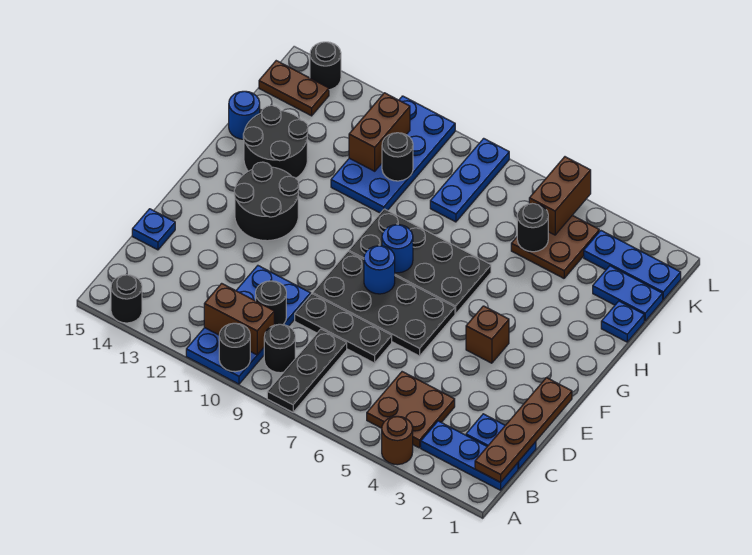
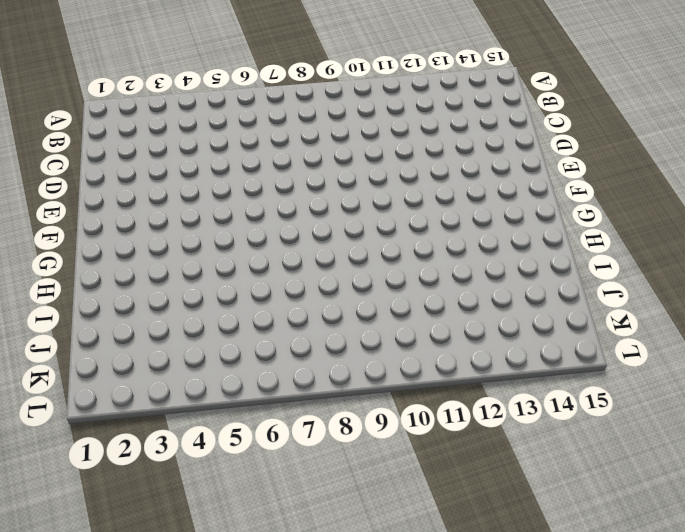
none -> brown round brick A4 level 1
none -> black plate A8:C8 level 1
none -> blue plate A10:D11 level 1
none -> black round brick A14 level 1

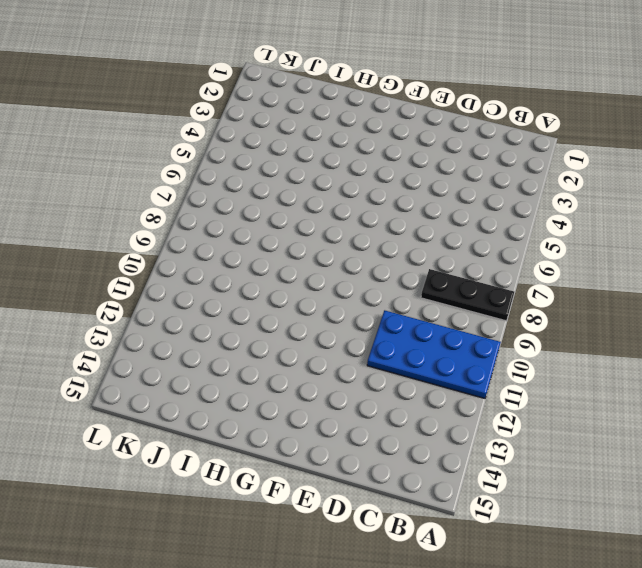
none -> brown round brick A4 level 1
none -> black round brick A14 level 1
none -> blue plate B1:B3 level 1
none -> brown plate B4:C5 level 1

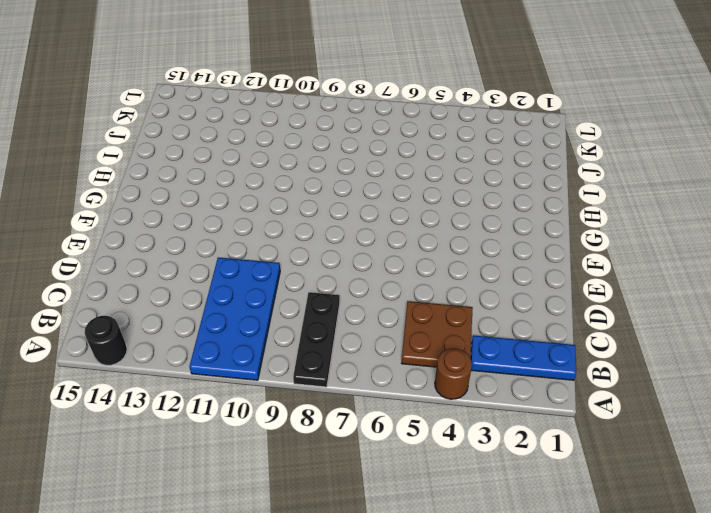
none -> black round brick B9 level 1
none -> blue plate C1:C2 level 1
none -> black plate D7:D9 level 1
none -> blue plate D15 level 1

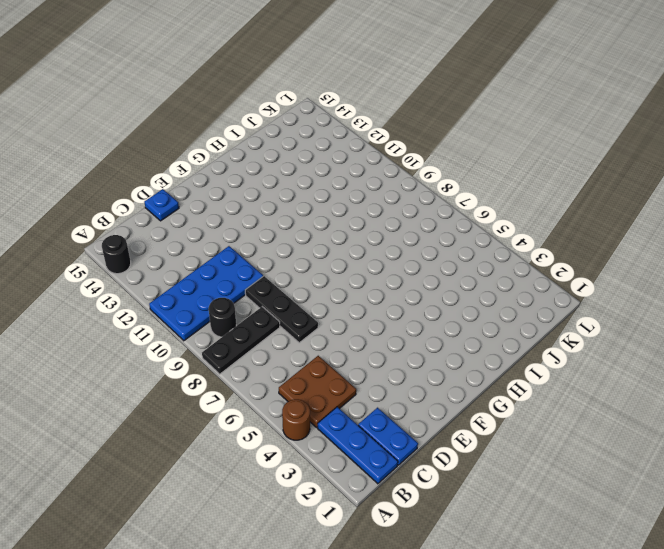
none -> black plate E6:F9 level 1
none -> brown brick F4 level 1
none -> black round brick F12:G13 level 1
none -> black plate G6:H9 level 1

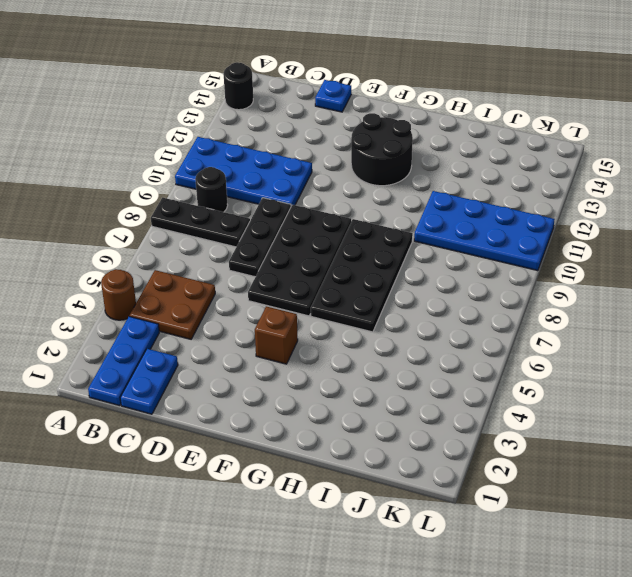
none -> black round brick H13:I14 level 1
none -> blue plate I1 level 1
none -> blue round brick I15 level 1
none -> blue plate J1:J2 level 1

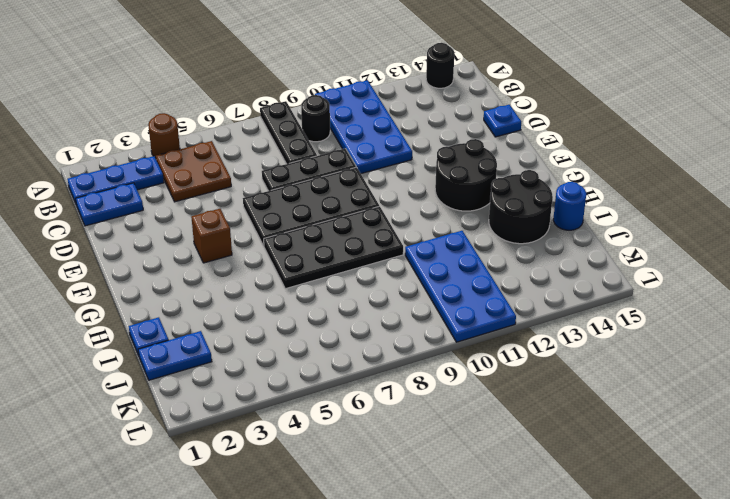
none -> brown plate J4:K5 level 1
none -> blue plate J8:L8 level 1
none -> blue plate K1:K3 level 1
none -> brown plate K14:K15 level 1

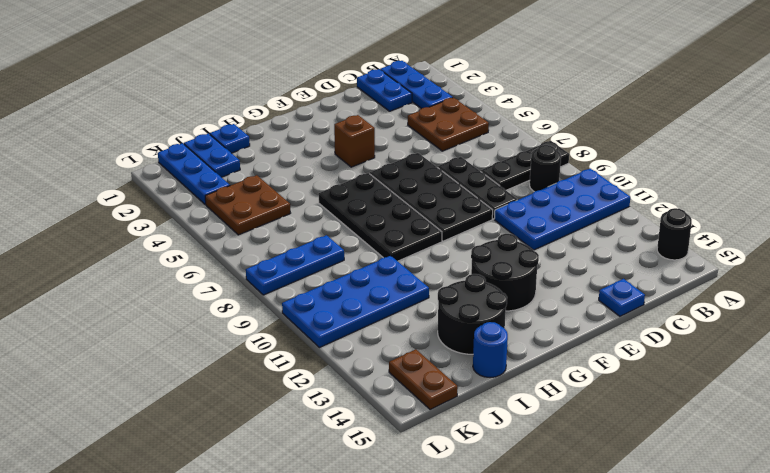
none -> brown round brick A4 level 1
none -> black round brick L14 level 1
none -> black round brick A10 level 2
none -> brown plate B1:E1 level 2

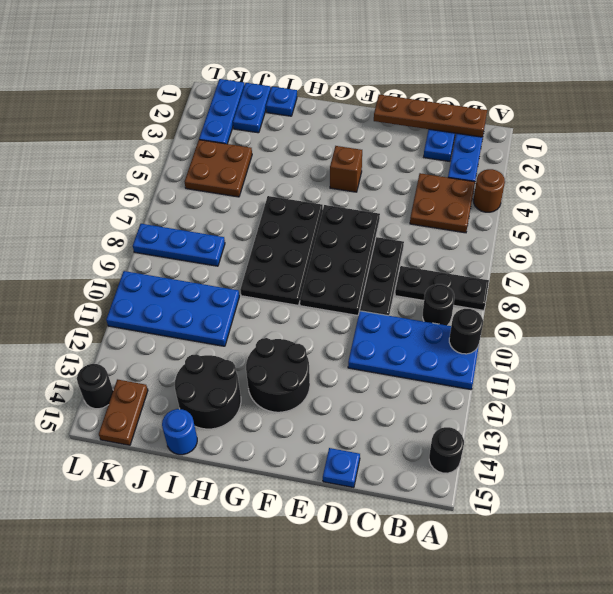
none -> brown brick B10:B11 level 2
none -> black round brick C10 level 2
none -> blue round brick F8 level 2
none -> blue round brick G8 level 2

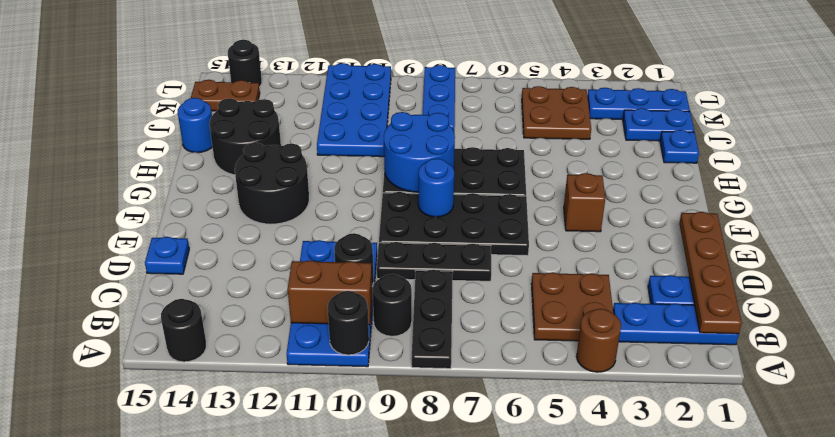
blue round brick G8:H9 level 2 -> blue round brick G8 level 2
none -> black round brick J5 level 2
none -> black round brick J10 level 2
none -> brown brick J11:K11 level 2
none -> brown brick K5:L5 level 2

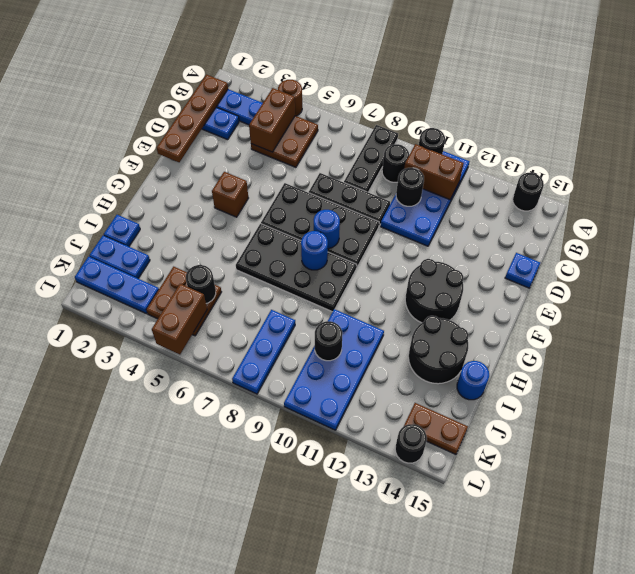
brown brick B4:C4 level 2 -> brown brick J11:K11 level 2

